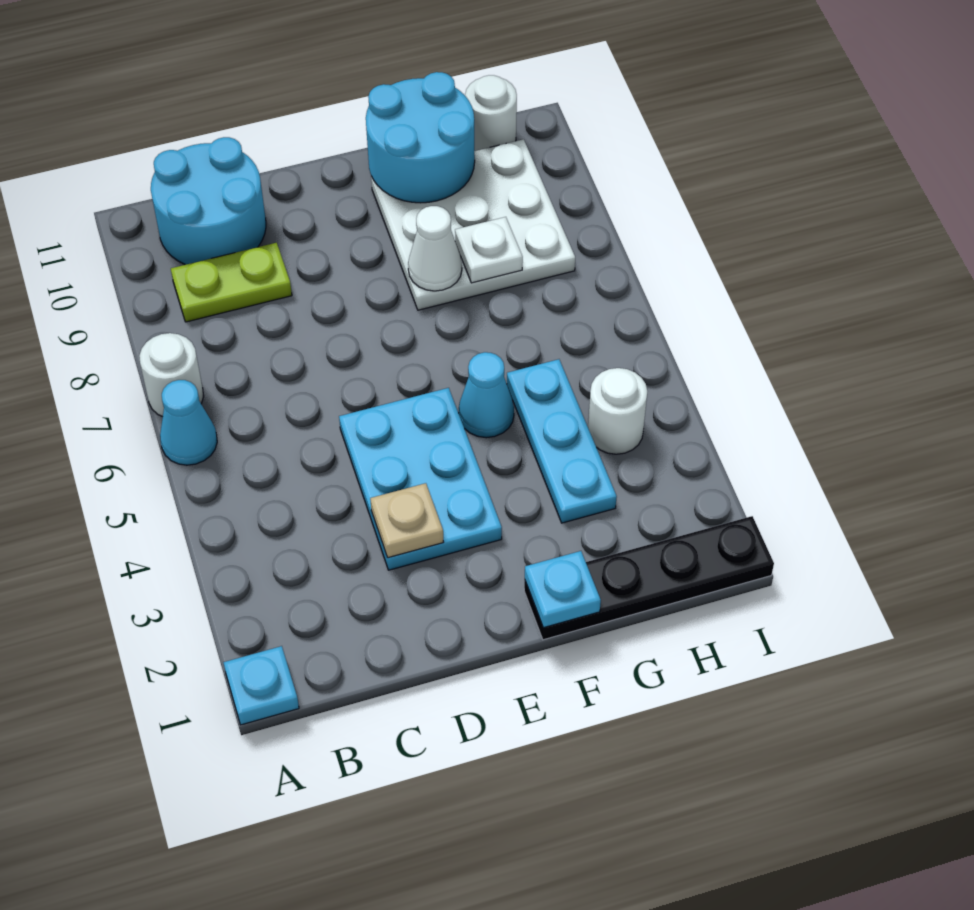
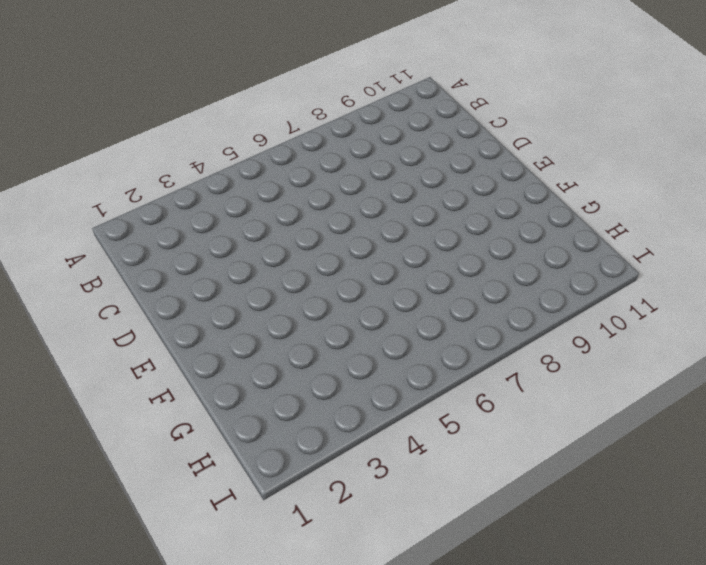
none -> cyan plate A1 level 1
none -> cyan cone A6 level 1
none -> white round brick A7 level 1

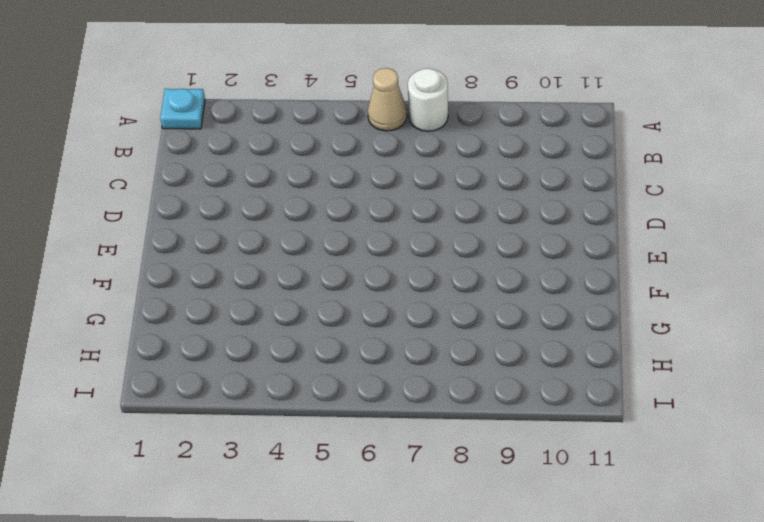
tan cone A6 level 1 -> cyan cone A6 level 1
none -> lime plate B9:C9 level 1
none -> cyan round brick B10:C11 level 1
none -> cyan plate D3:E5 level 1

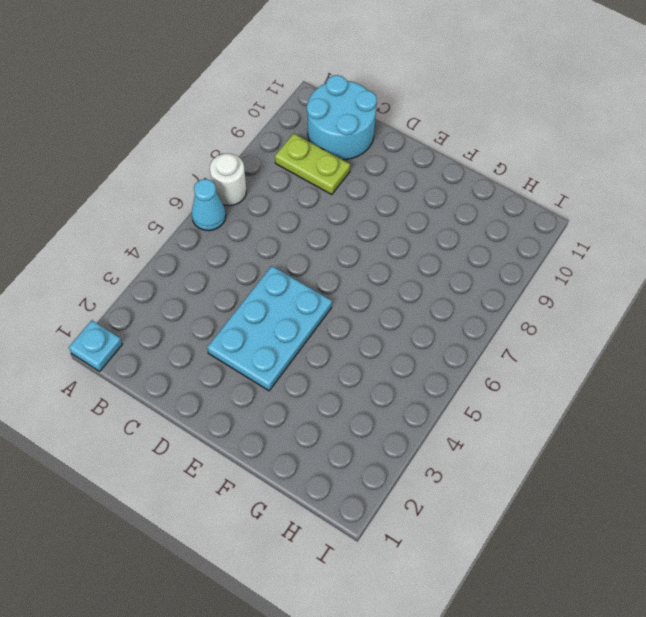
none -> black plate F1:I1 level 1
none -> cyan cone F5 level 1
none -> white plate F8:H10 level 1

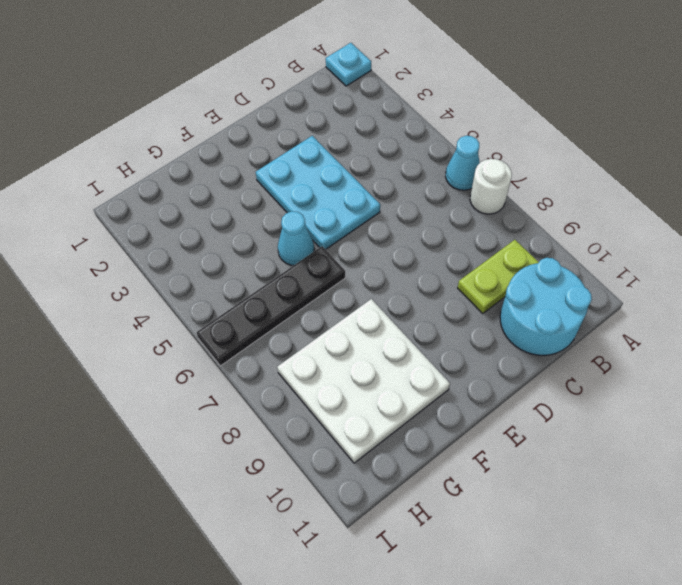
black plate F6:I6 level 1 -> black plate F1:I1 level 1
none -> cyan plate G3:G5 level 1
none -> white round brick H4 level 1
none -> white round brick H11 level 1

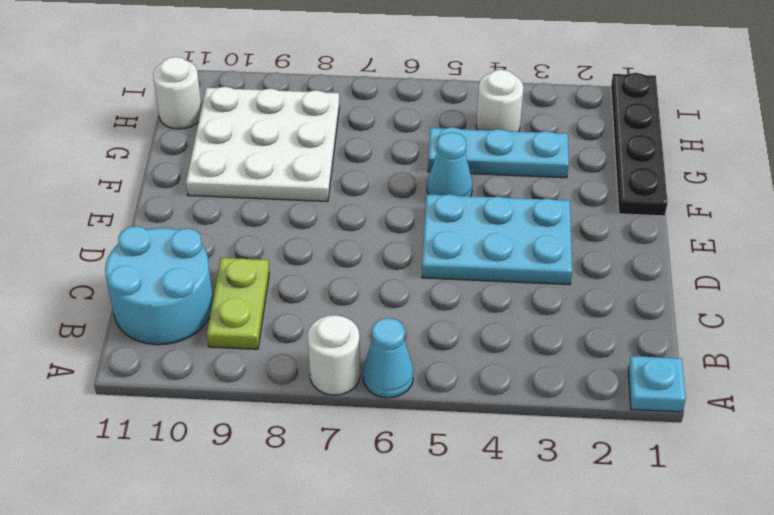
none -> tan plate D3 level 2
none -> cyan plate F1 level 2
none -> white cone F8 level 2

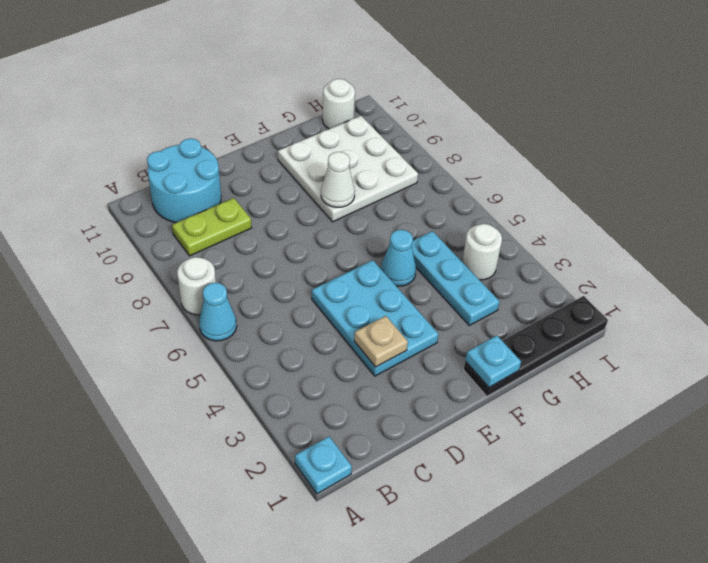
none -> cyan round brick F10:G11 level 2
none -> white plate G8 level 2

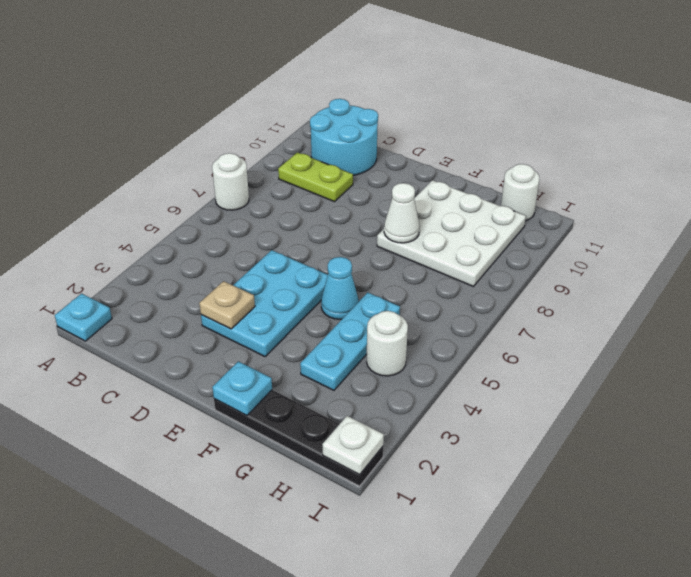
white plate I1 level 2 -> white plate G8 level 2
none -> cyan cone A6 level 1
none -> cyan round brick F10:G11 level 2

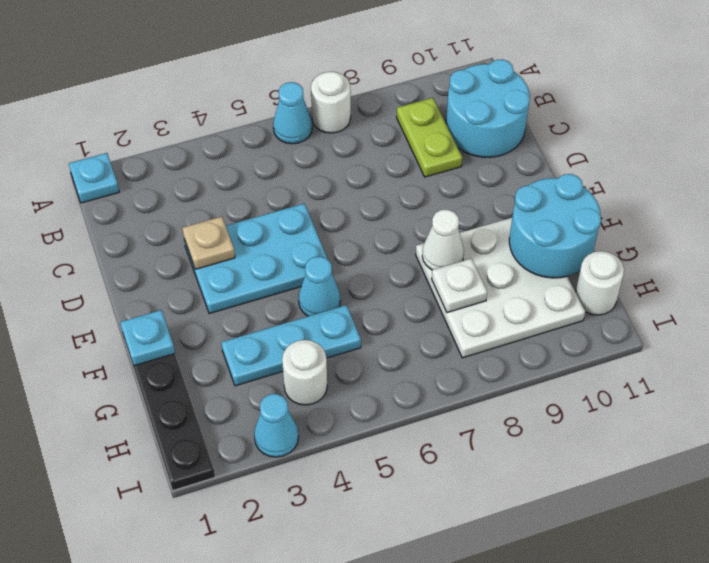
cyan cone I3 level 1 -> none

